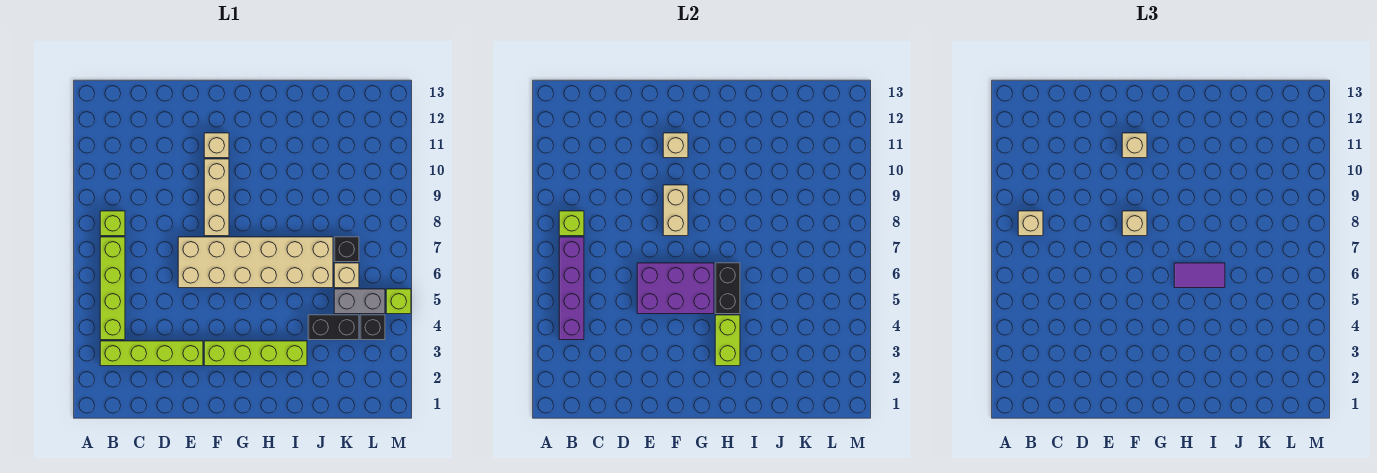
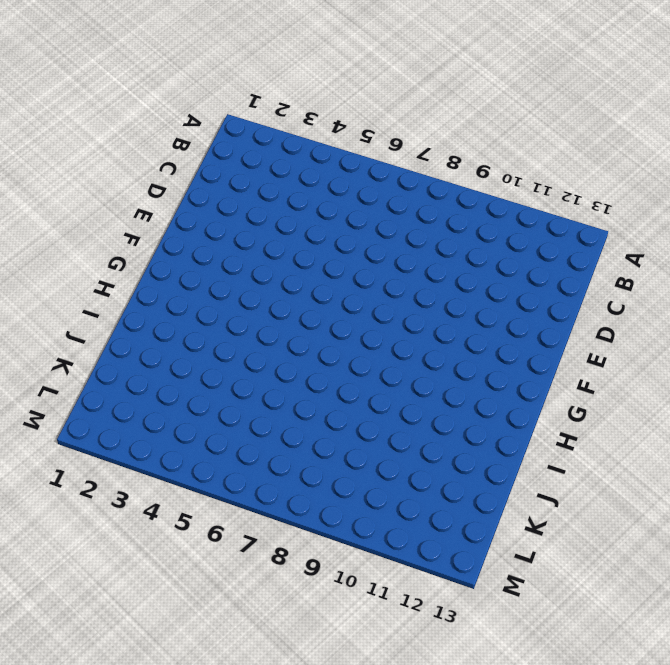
none -> lime brick B3:E3 level 1
none -> lime brick B4:B7 level 1
none -> lime brick B8 level 1

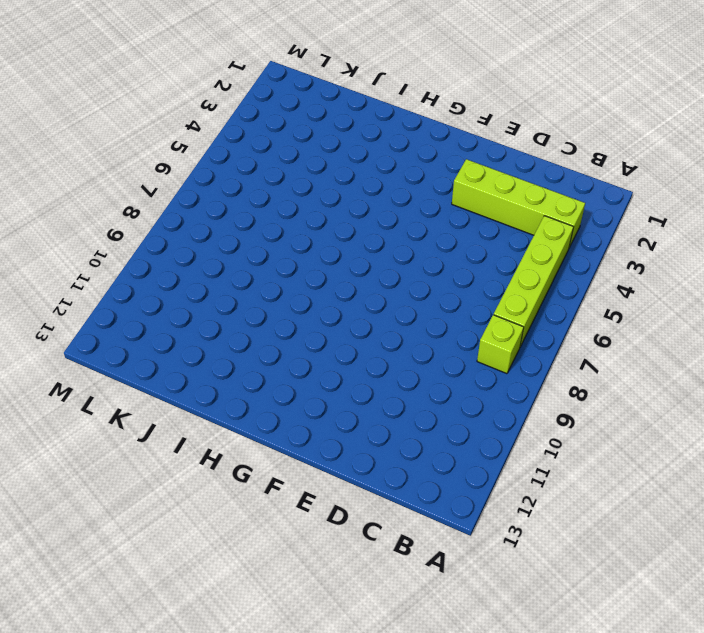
none -> tan brick E6:J7 level 1
none -> lime brick F3:I3 level 1
none -> tan brick F8:F10 level 1

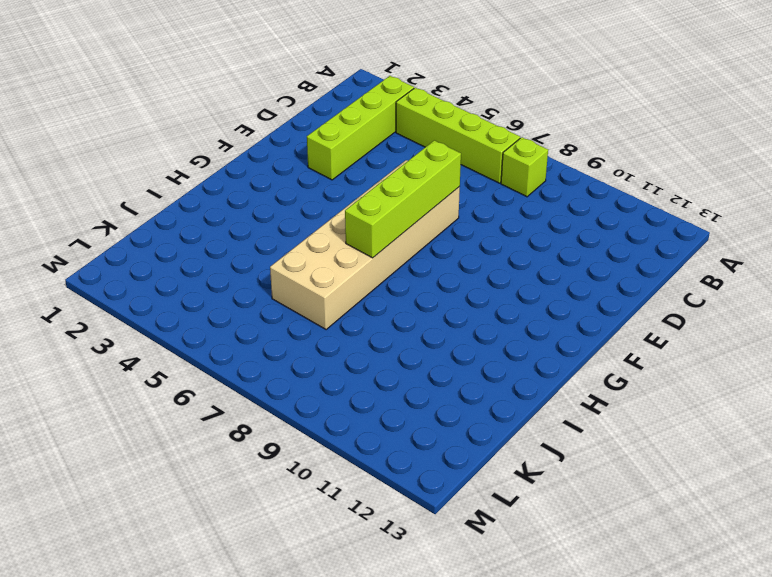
lime brick E7:H7 level 2 -> lime brick F3:I3 level 1
none -> tan brick F8:F10 level 1
none -> tan brick F11 level 1
none -> black brick J4:K4 level 1

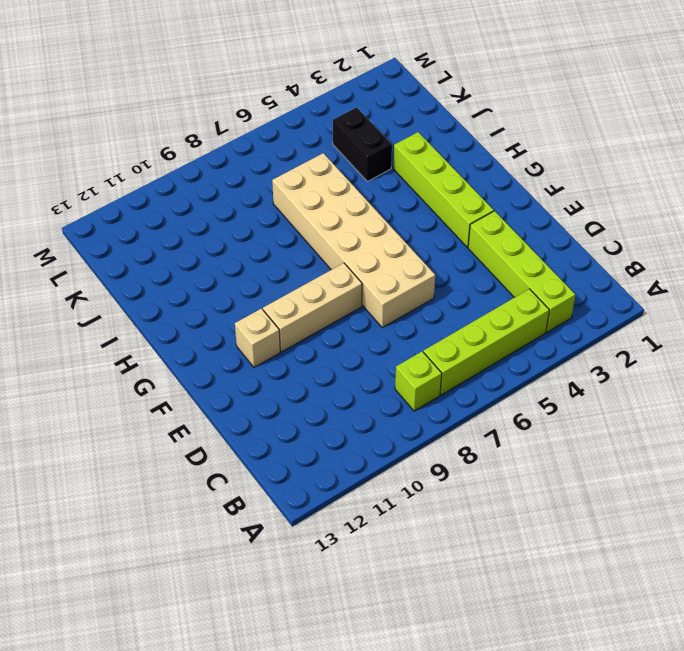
none -> grey brick K5:L5 level 1
none -> tan brick K6 level 1
none -> black brick K7 level 1

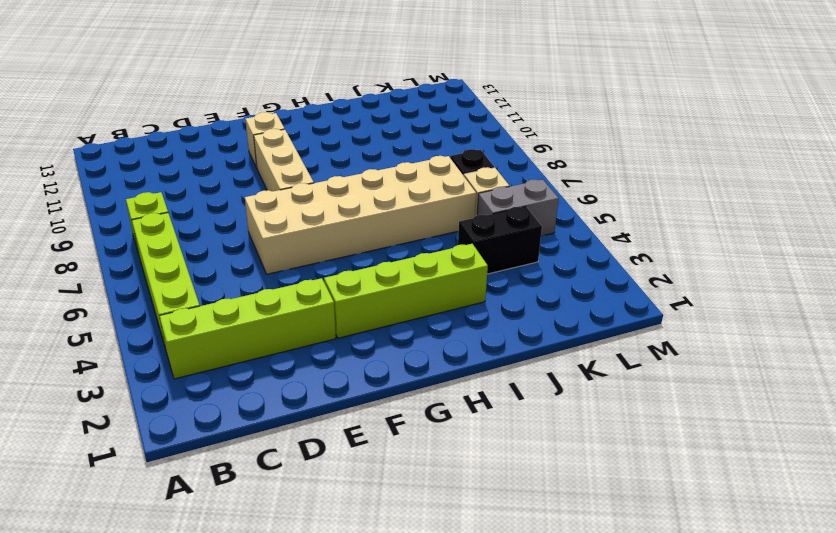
none -> black brick L4 level 1
none -> lime brick M5 level 1
none -> purple brick B4:B7 level 2

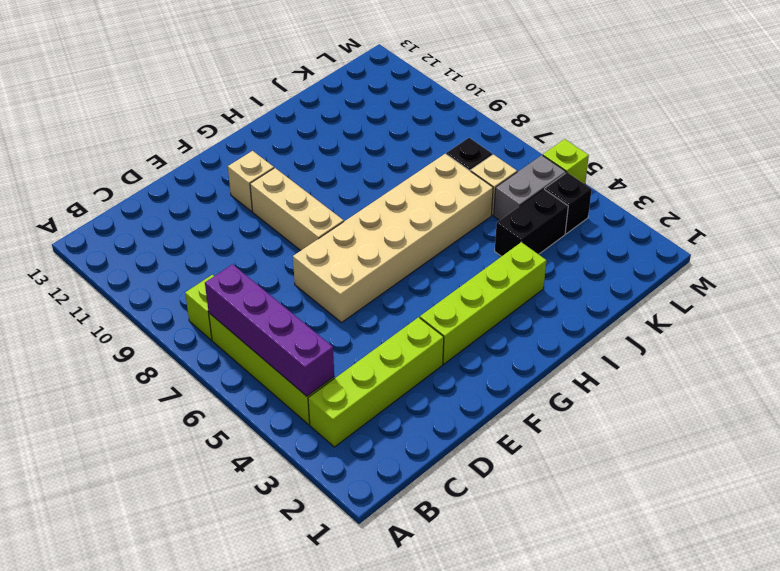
none -> lime brick B8 level 2
none -> purple brick E5:G6 level 2
none -> tan brick F8:F9 level 2

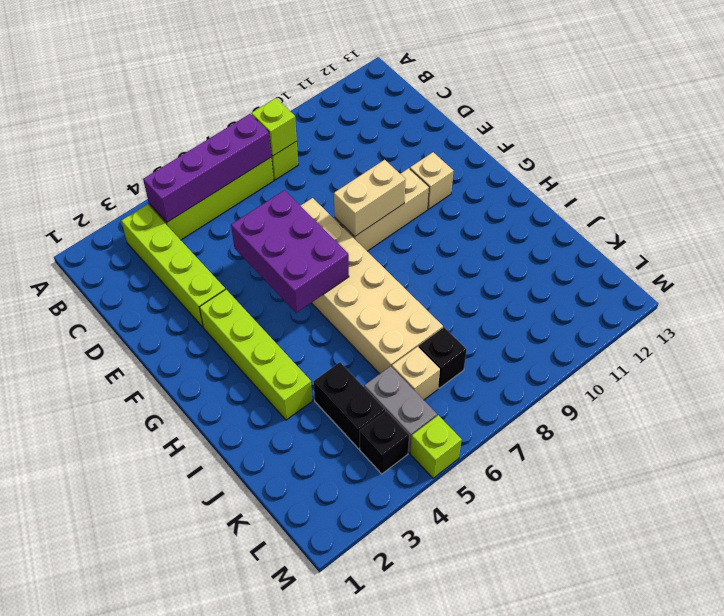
none -> tan brick F11 level 2
none -> lime brick H3:H4 level 2
none -> black brick H5:H6 level 2

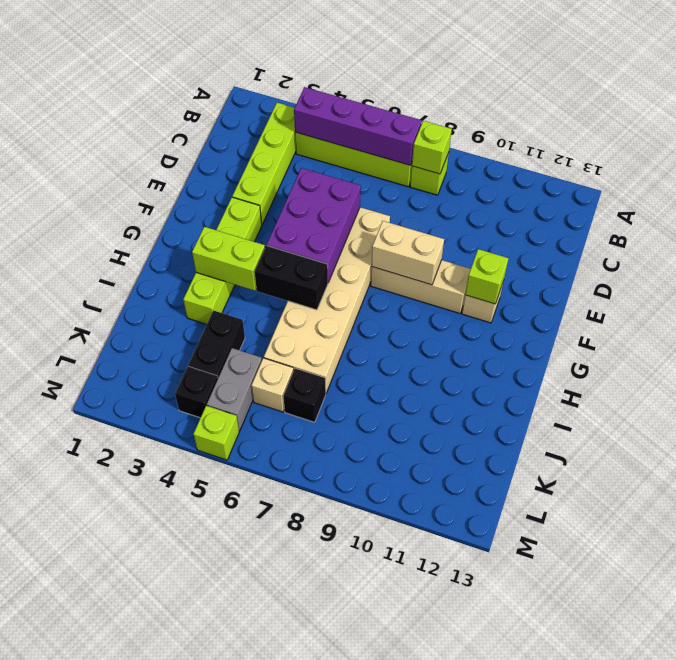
lime brick F11 level 2 -> tan brick F11 level 2
none -> tan brick B8 level 3
none -> tan brick F8 level 3
none -> tan brick F11 level 3

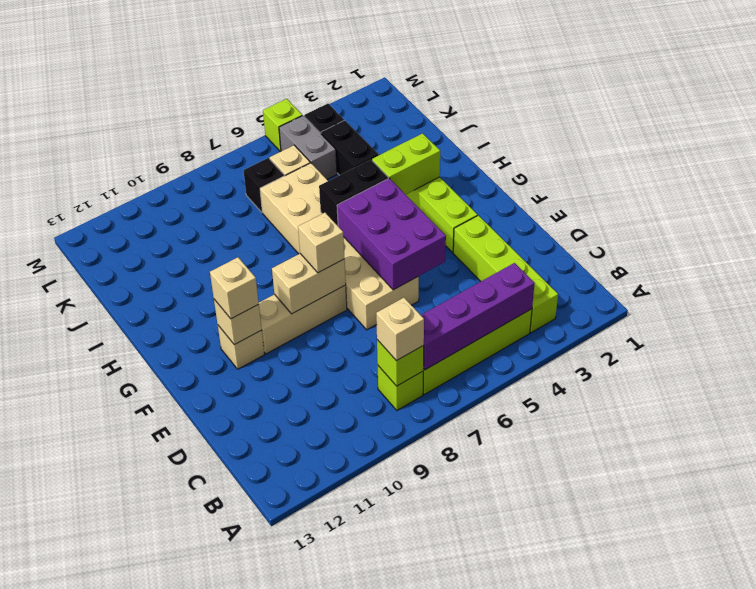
none -> purple tile H6:I6 level 3

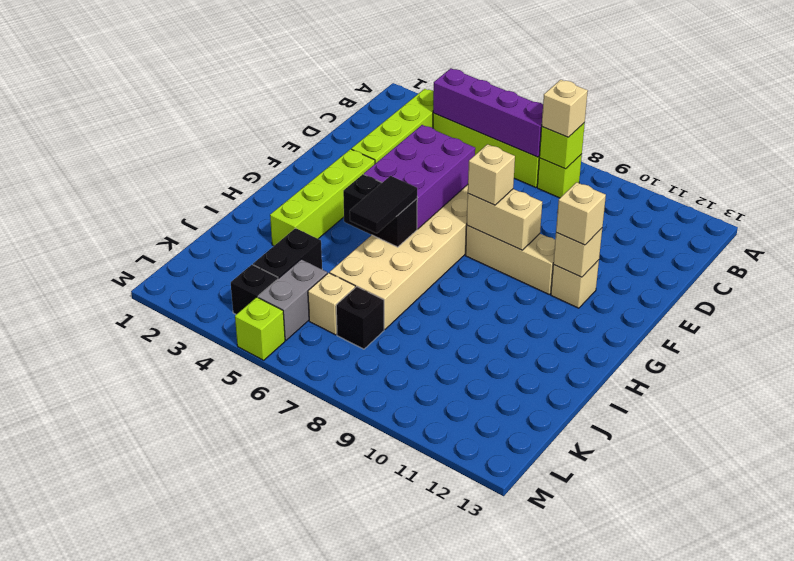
black tile H6:I6 level 3 -> purple tile H6:I6 level 3
none -> lime brick H3:H4 level 2

